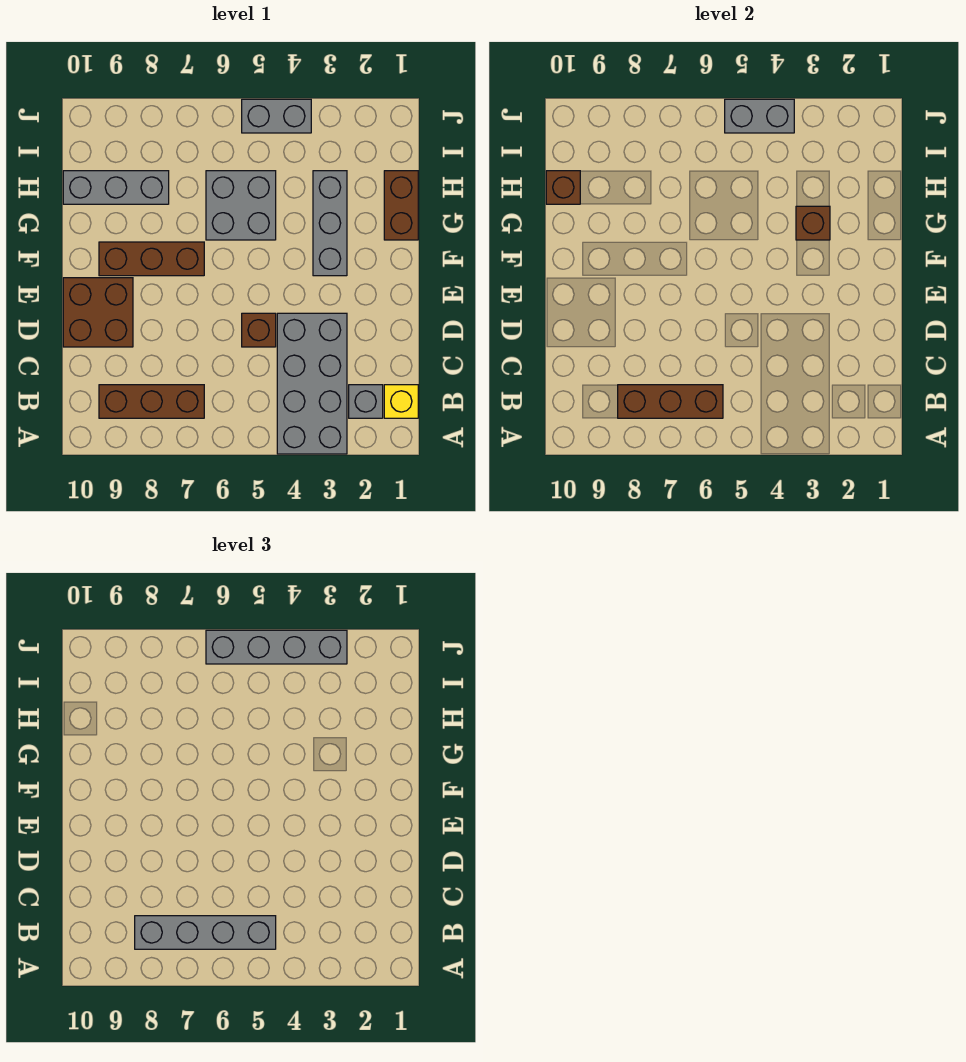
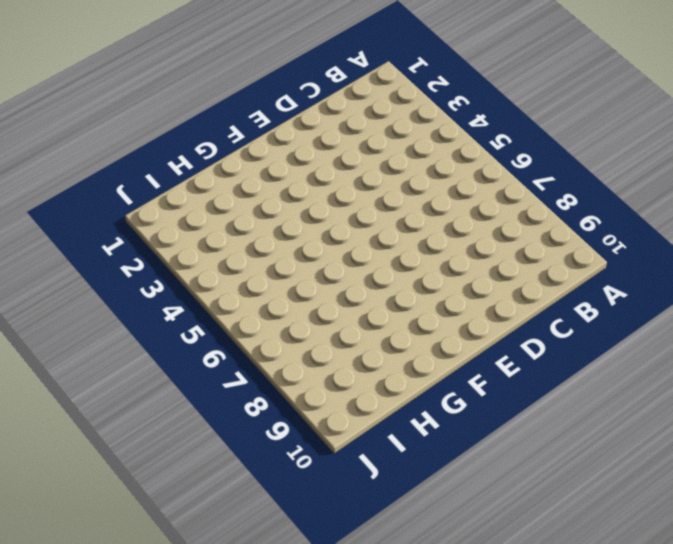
none -> grey brick A3:D4 level 1
none -> yellow brick B1 level 1
none -> grey brick B2 level 1

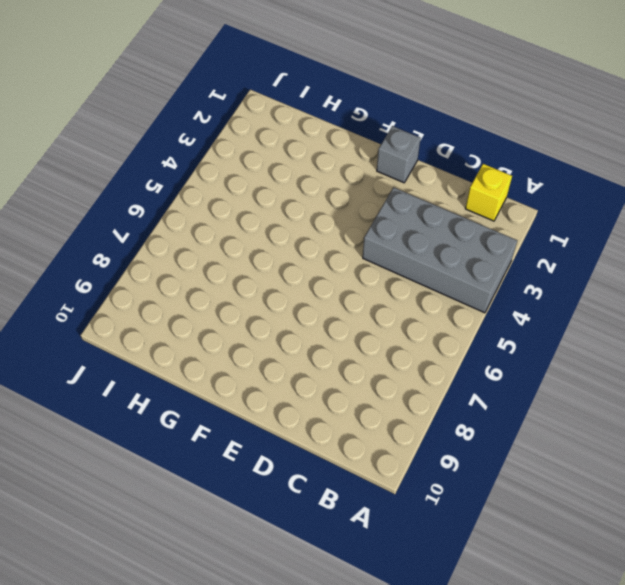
grey brick E1 level 1 -> grey brick B2 level 1
none -> brown brick B7:B9 level 1
none -> brown brick D5 level 1
none -> brown brick D9:E10 level 1

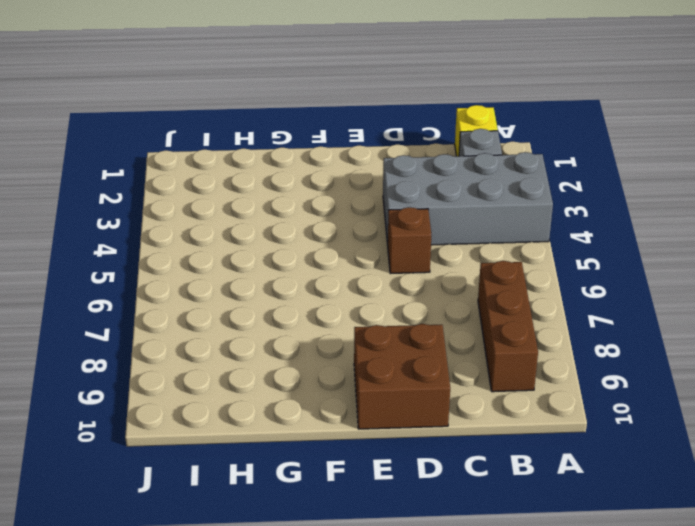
none -> grey brick F3:H3 level 1
none -> brown brick F7:F9 level 1
none -> brown brick G1:H1 level 1

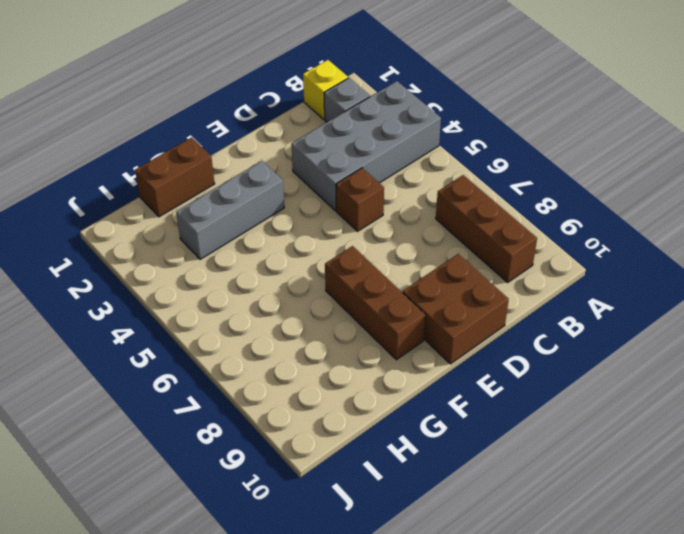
none -> grey brick G5:H6 level 1
none -> grey brick H8:H10 level 1
none -> grey brick J4:J5 level 1

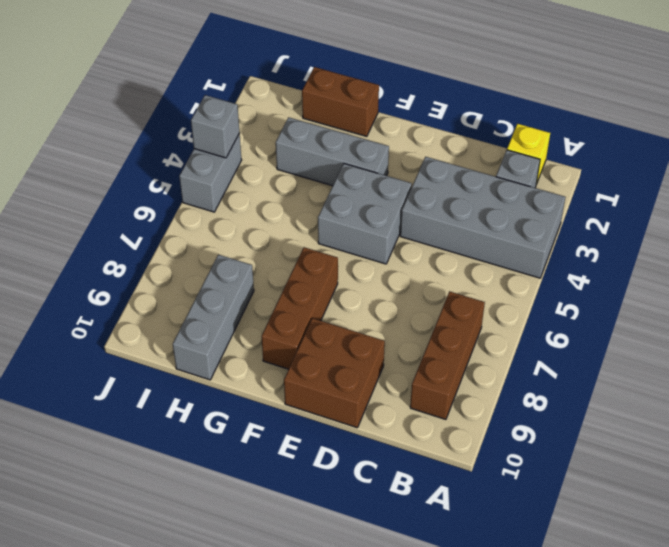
grey brick E4:F5 level 1 -> grey brick G5:H6 level 1
grey brick J4 level 2 -> grey brick J4:J5 level 2
none -> brown brick D5 level 1
none -> brown brick B6:B8 level 2
none -> brown brick G3 level 2

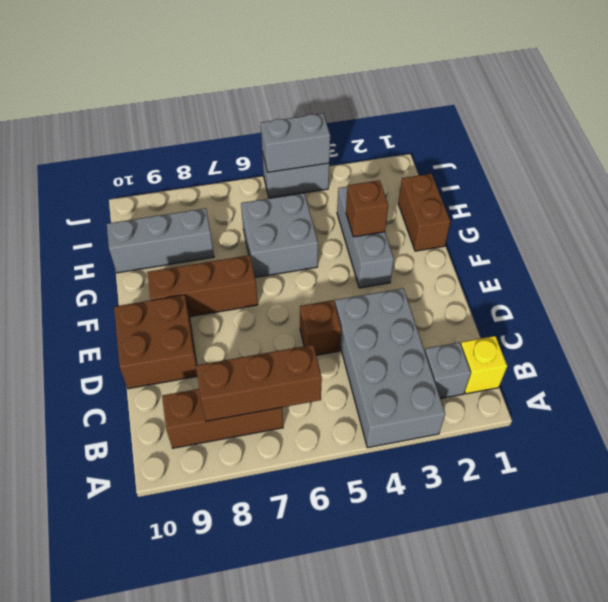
none -> brown brick H10 level 2
none -> grey brick B5:B8 level 3
none -> grey brick J3:J6 level 3

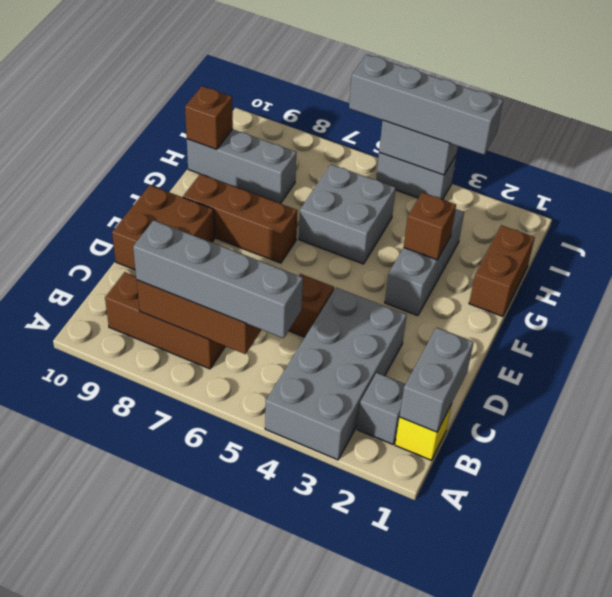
grey brick B1:C1 level 2 -> none

